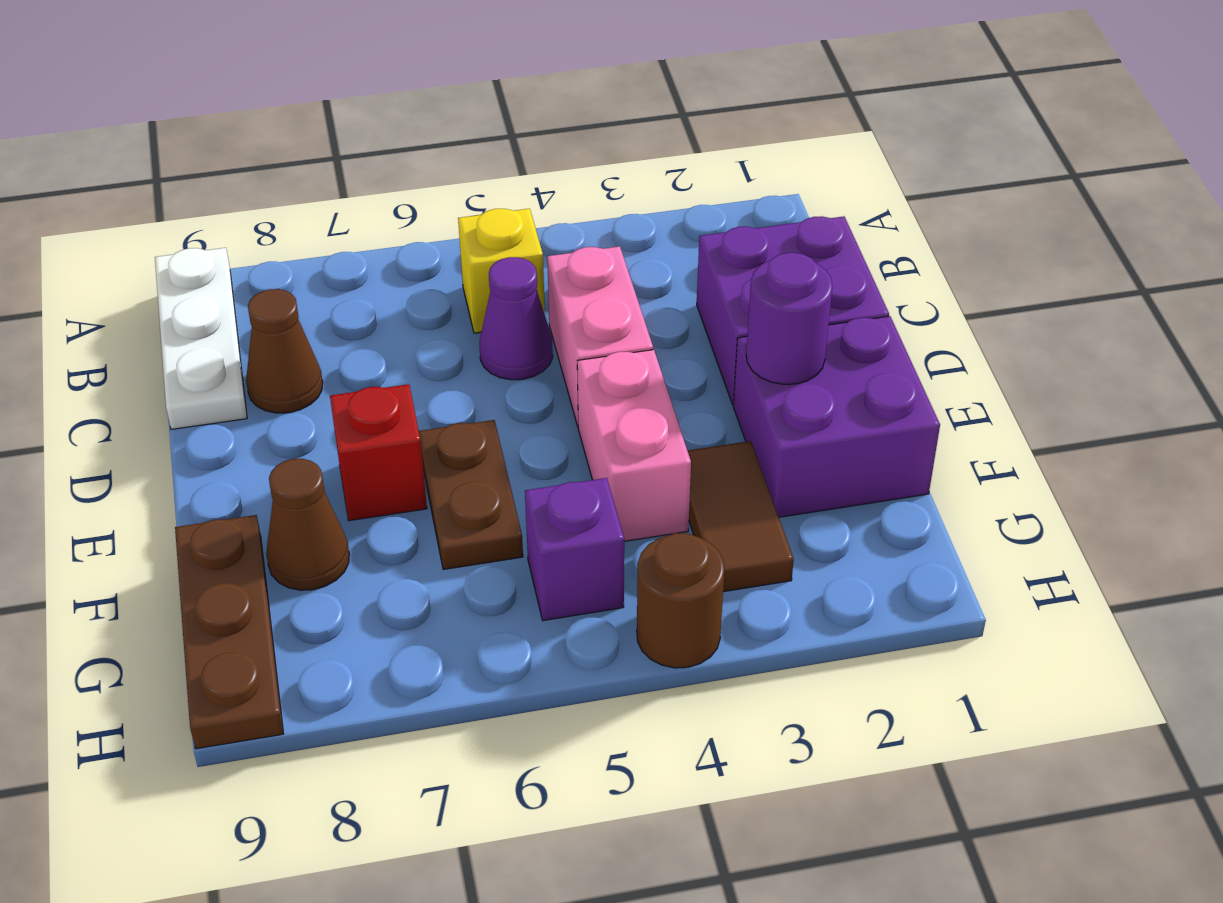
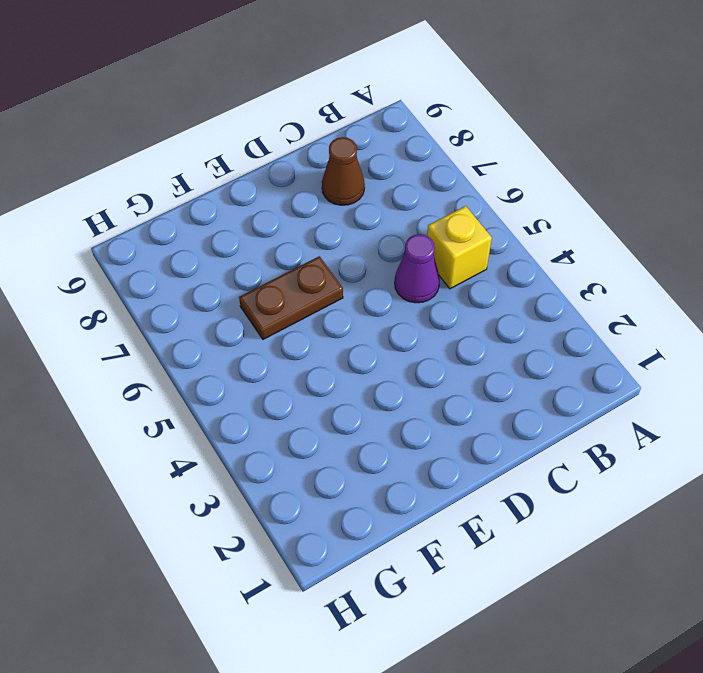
none -> white plate A9:C9 level 1
none -> purple brick C1:D2 level 1
none -> pink brick C4:D4 level 1

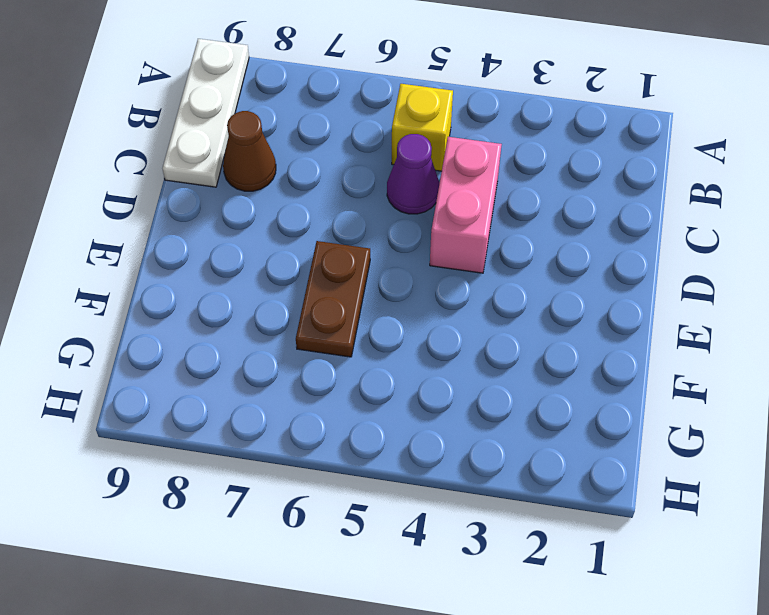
none -> purple brick C1:D2 level 1
none -> purple brick E1:F2 level 1
none -> pink brick E4:F4 level 1

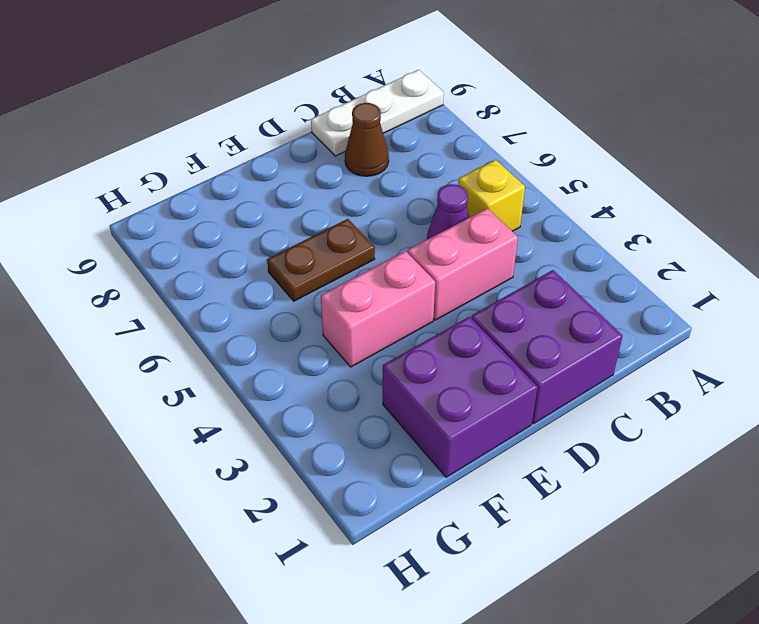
none -> red brick E7 level 1
none -> brown tile F3:G3 level 1
none -> brown cone F8 level 1

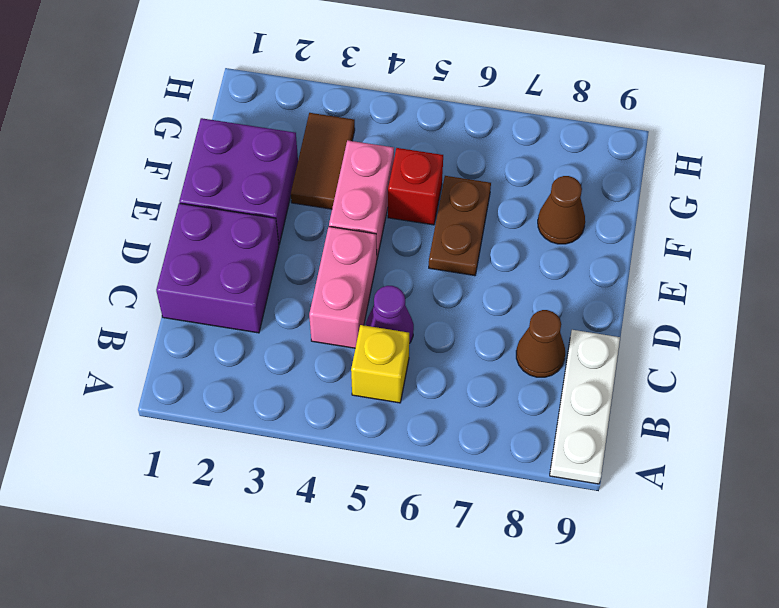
red brick F5 level 1 -> red brick E7 level 1
none -> brown plate F9:H9 level 1
none -> purple brick G5 level 1
none -> brown round brick H4 level 1

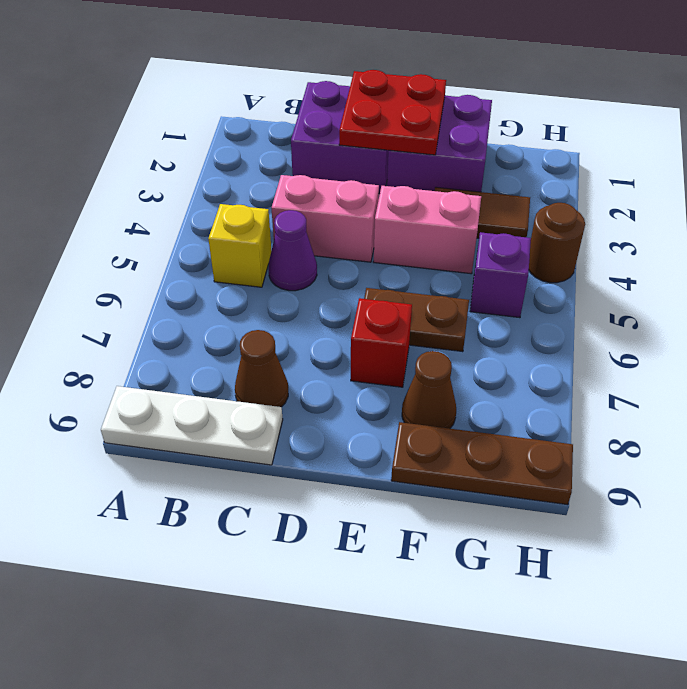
red plate D1:E2 level 2 -> purple round brick E2 level 2

